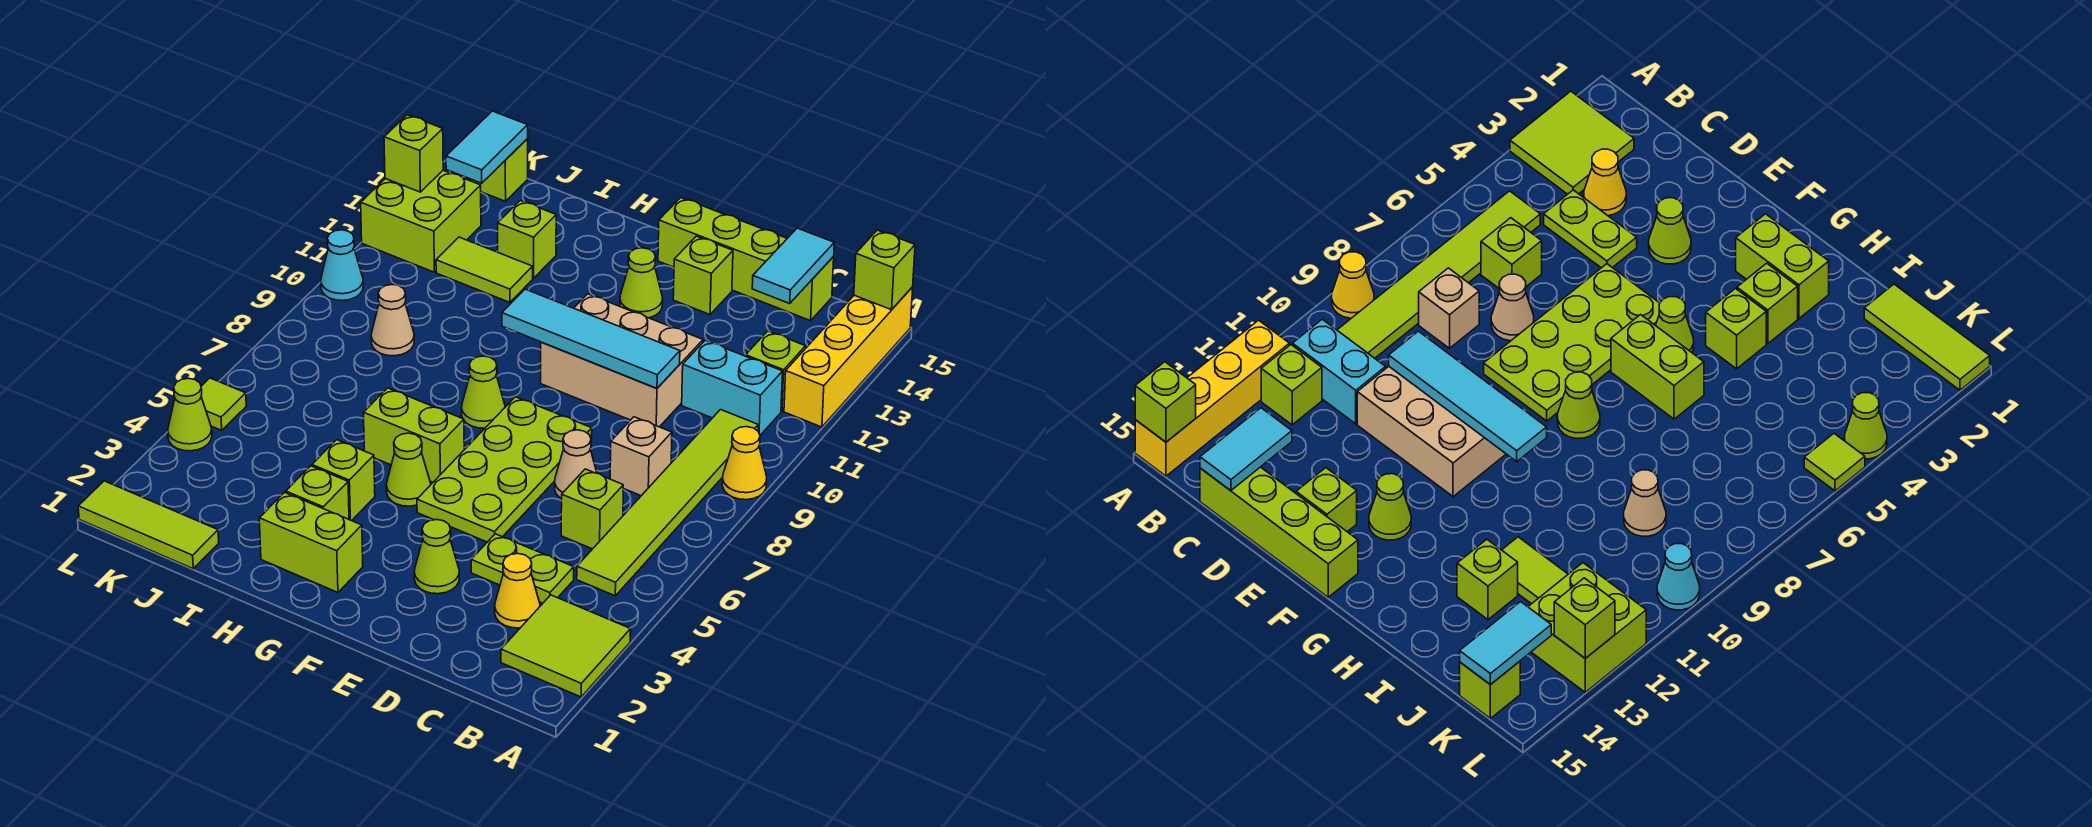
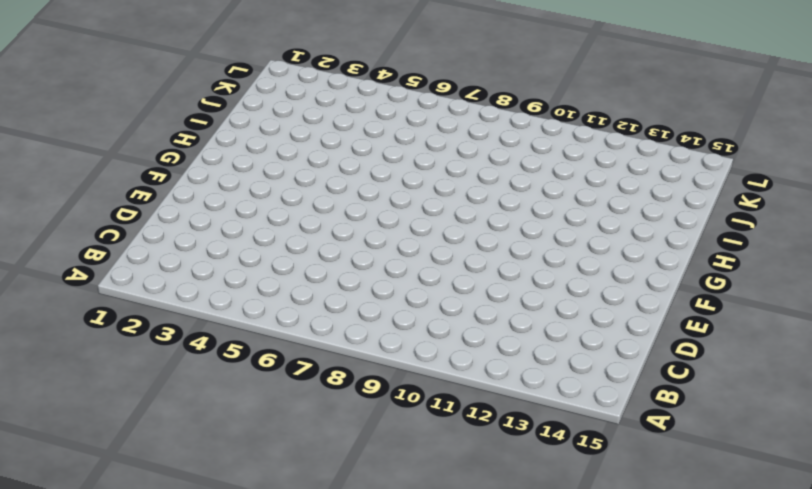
none -> lime tile A2:B3 level 1
none -> yellow cone A9 level 1
none -> yellow brick A12:A15 level 1
none -> lime tile B5:B10 level 1

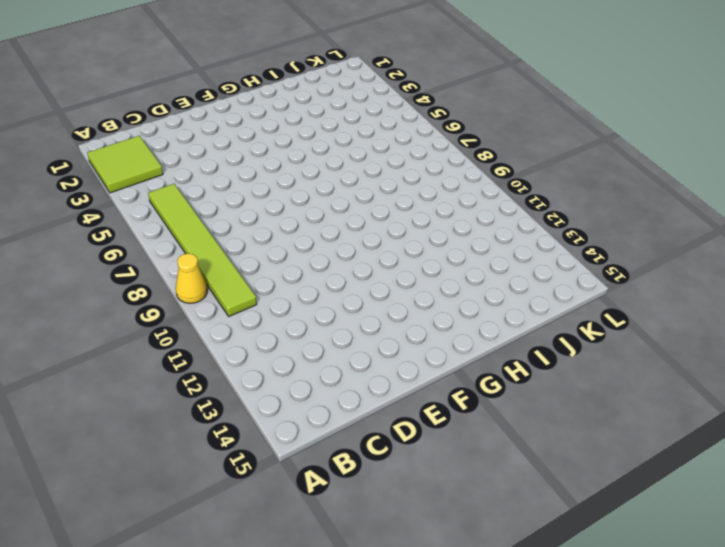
none -> yellow brick A12:A15 level 1
none -> cyan brick B11:C11 level 1
none -> lime brick B12 level 1
none -> yellow cone C3 level 1

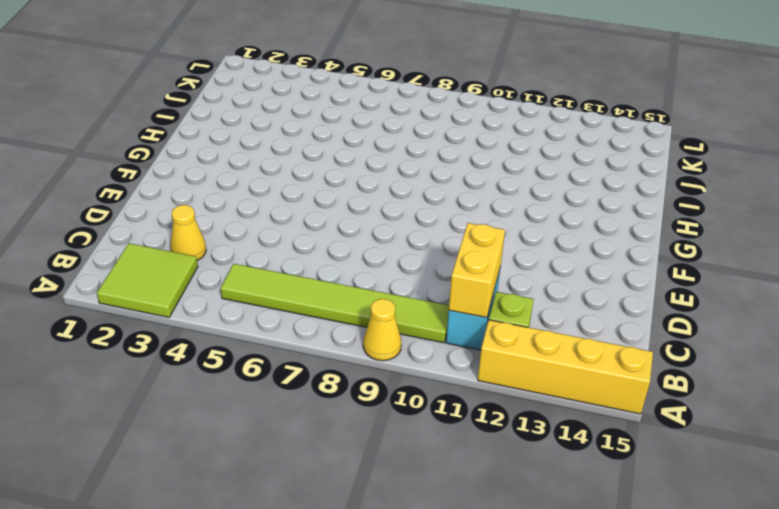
yellow brick B11:C11 level 2 -> none
none -> lime plate C4:D4 level 1
none -> lime brick C6 level 1
none -> tan brick C8 level 1
none -> lime brick C15:F15 level 1

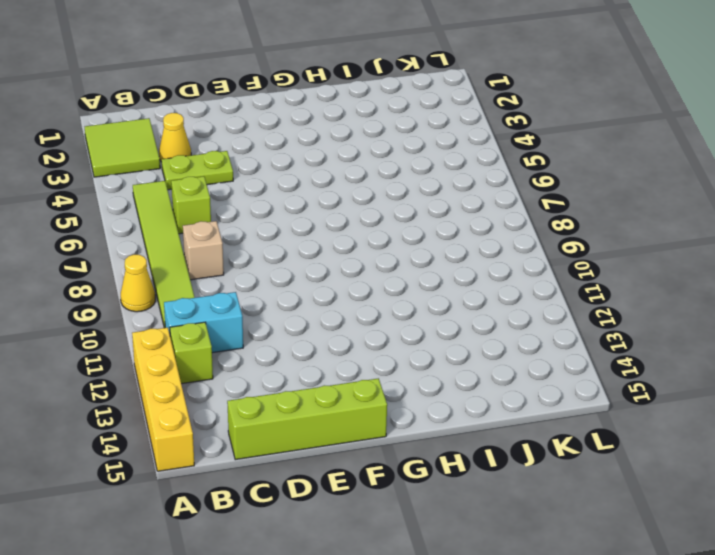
none -> tan cone D7 level 1
none -> tan brick D10:F11 level 1
none -> lime cone E3 level 1
none -> lime plate E5:F8 level 1

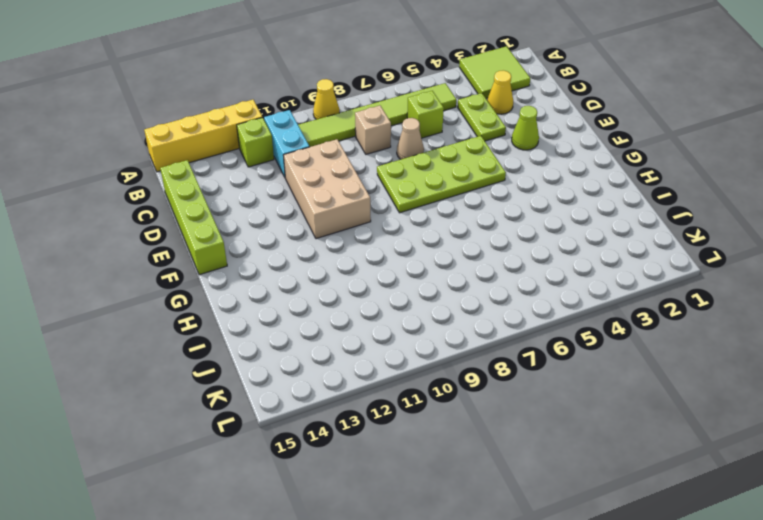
none -> lime brick E14 level 1
none -> lime cone F13 level 1
none -> lime brick G2:H2 level 1
none -> lime cone G5 level 1

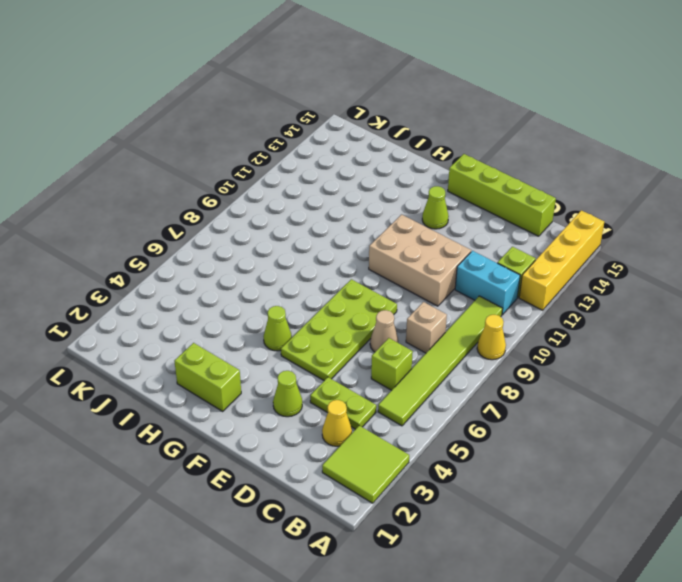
none -> lime brick E14 level 1
none -> lime brick G6:H6 level 1
none -> lime cone G8 level 1
none -> lime brick H3 level 1

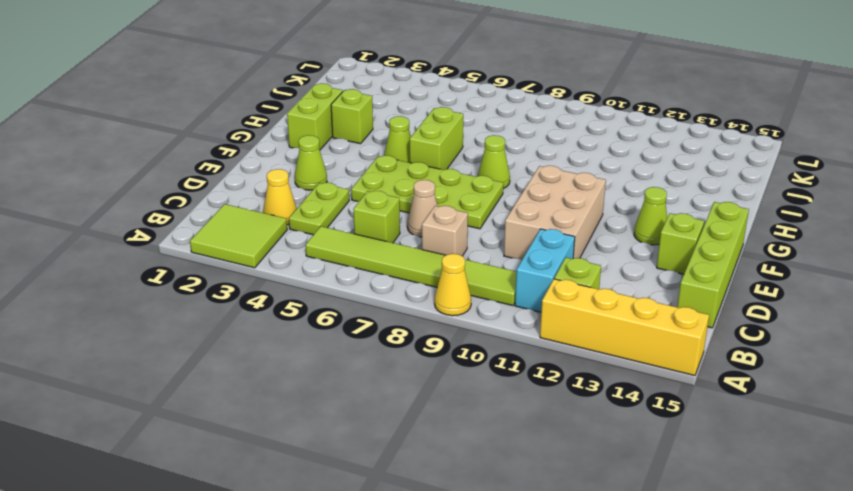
none -> lime brick H4 level 1
none -> lime tile I12:J12 level 1
none -> lime brick I13 level 1
none -> lime tile J1:L1 level 1

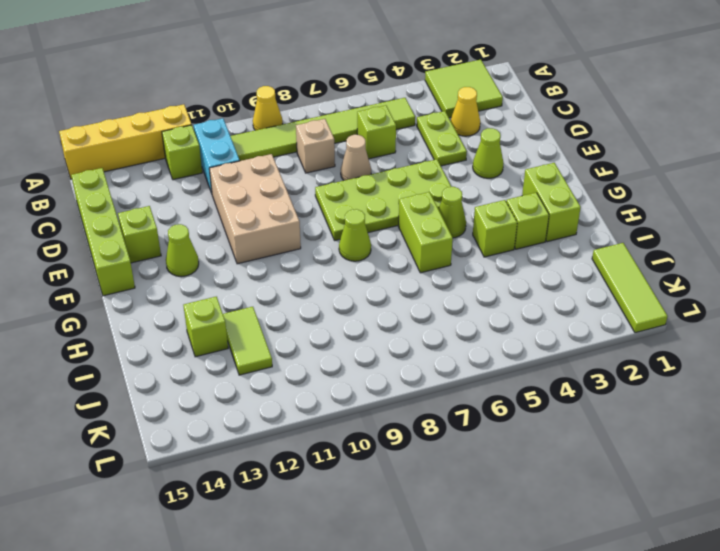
none -> tan cone J9 level 1
none -> lime brick K12:L13 level 1
none -> lime brick K15 level 1
none -> lime cone L4 level 1

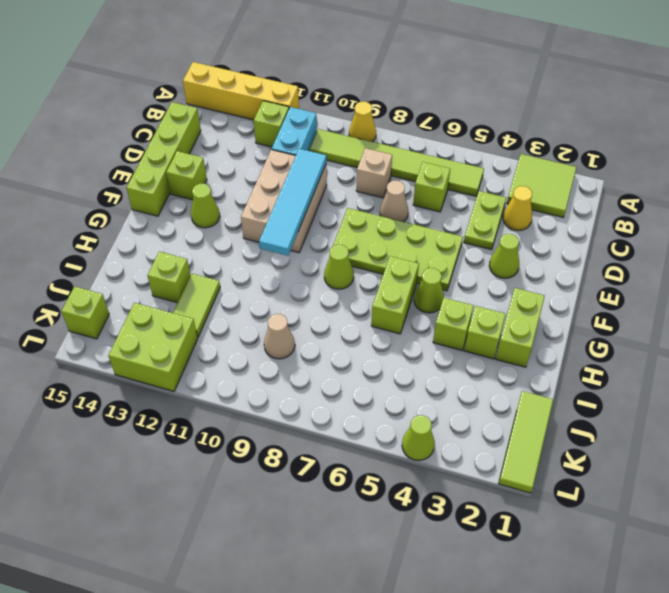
none -> lime tile L5 level 1
none -> cyan cone L10 level 1
none -> lime brick A15 level 2
none -> cyan tile C14:C15 level 2

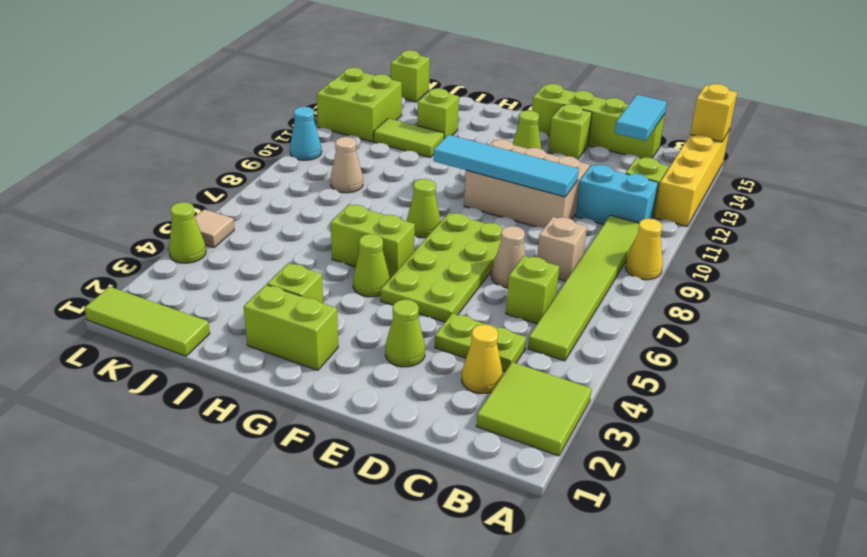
yellow brick A15 level 2 -> lime brick A15 level 2
tan tile L5 level 1 -> lime tile L5 level 1
none -> lime brick H4 level 1
none -> cyan tile K14:K15 level 2
none -> lime brick L13 level 2

